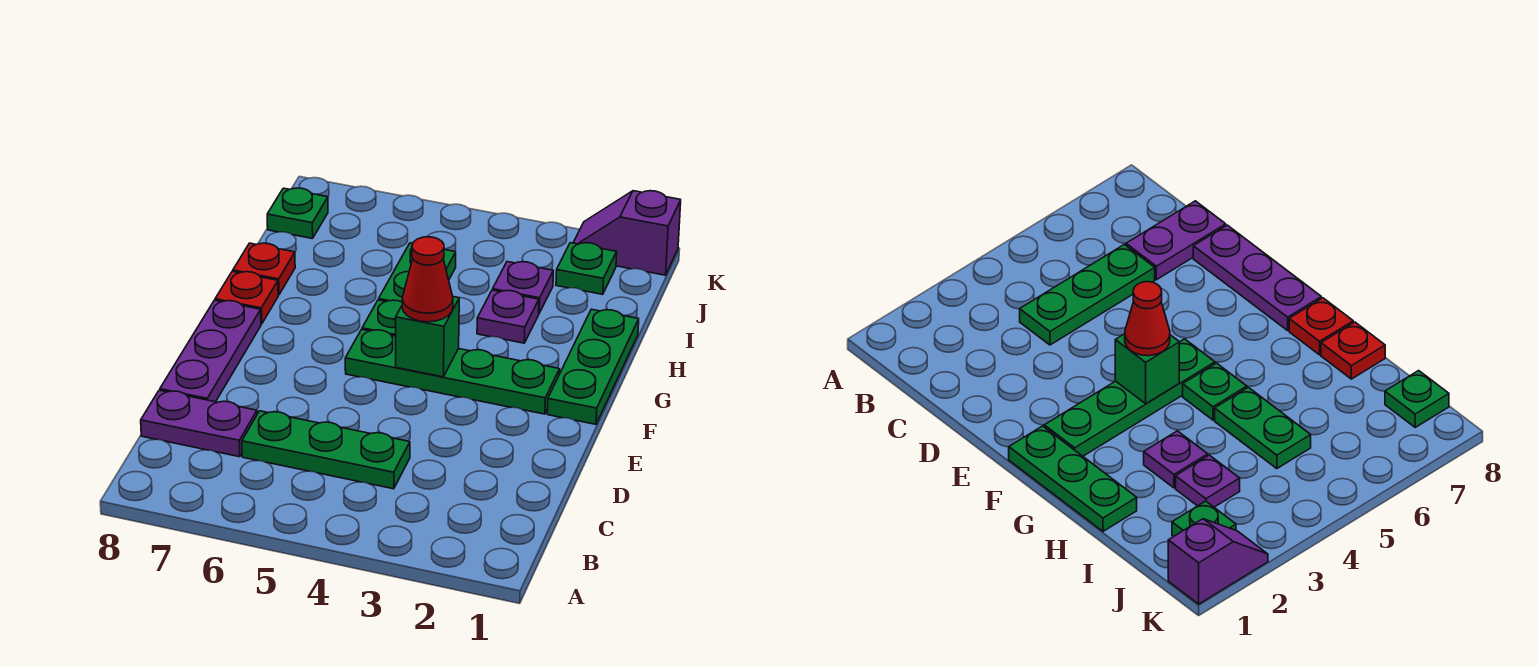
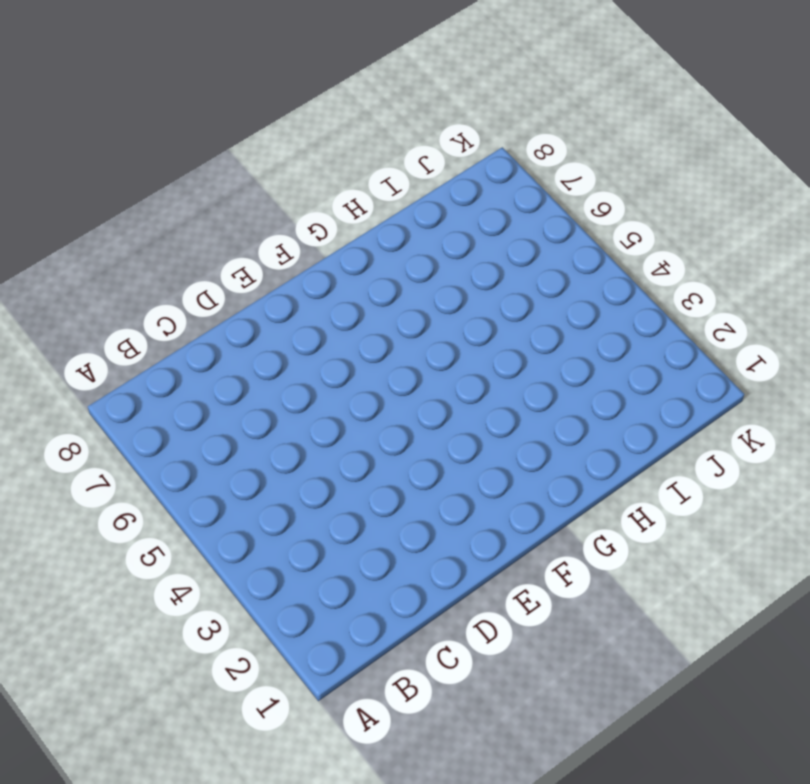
none -> green plate C4:C6 level 1
none -> purple plate C7:C8 level 1
none -> purple plate D8:F8 level 1

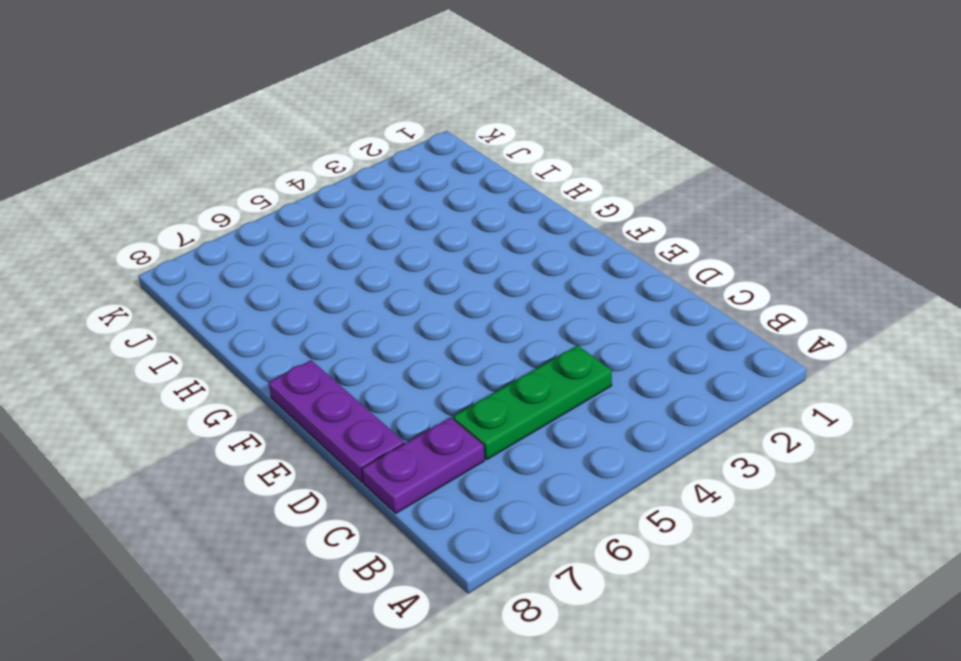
none -> green plate F1:H1 level 1
none -> green plate F2:F5 level 1
none -> green plate G5 level 1

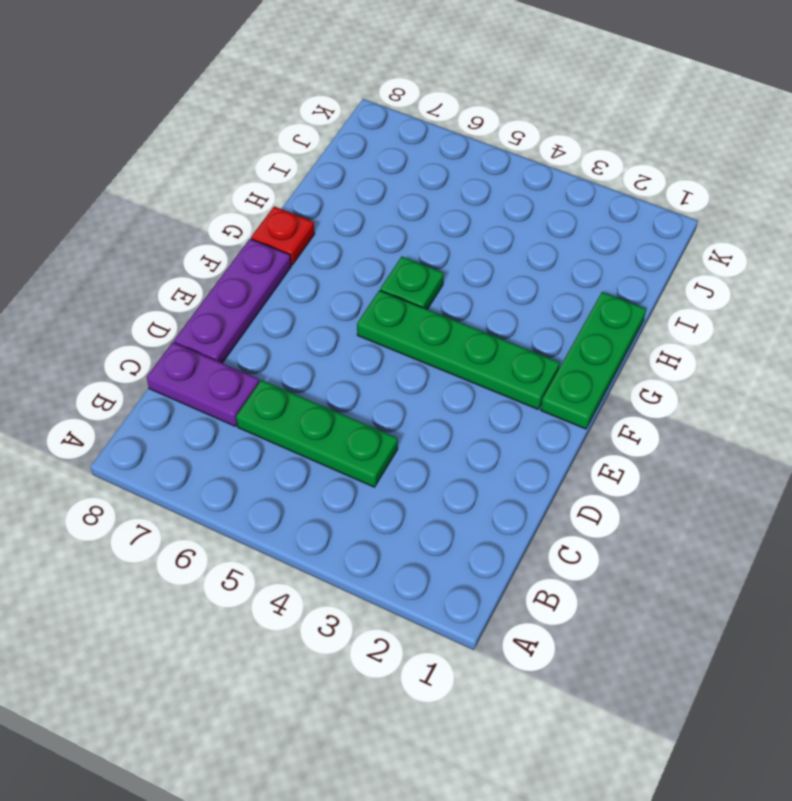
none -> purple plate H3 level 1
none -> green plate H5:I5 level 1
none -> red plate H8 level 1

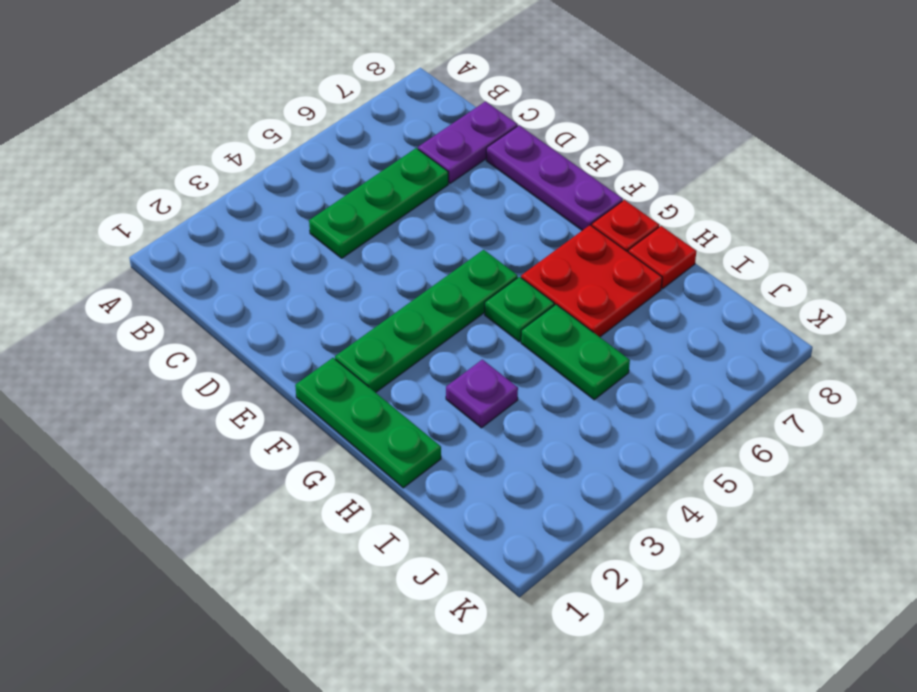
red plate G6:H7 level 1 -> none
none -> purple plate I3 level 1
none -> green plate J2 level 1
none -> green plate J8 level 1

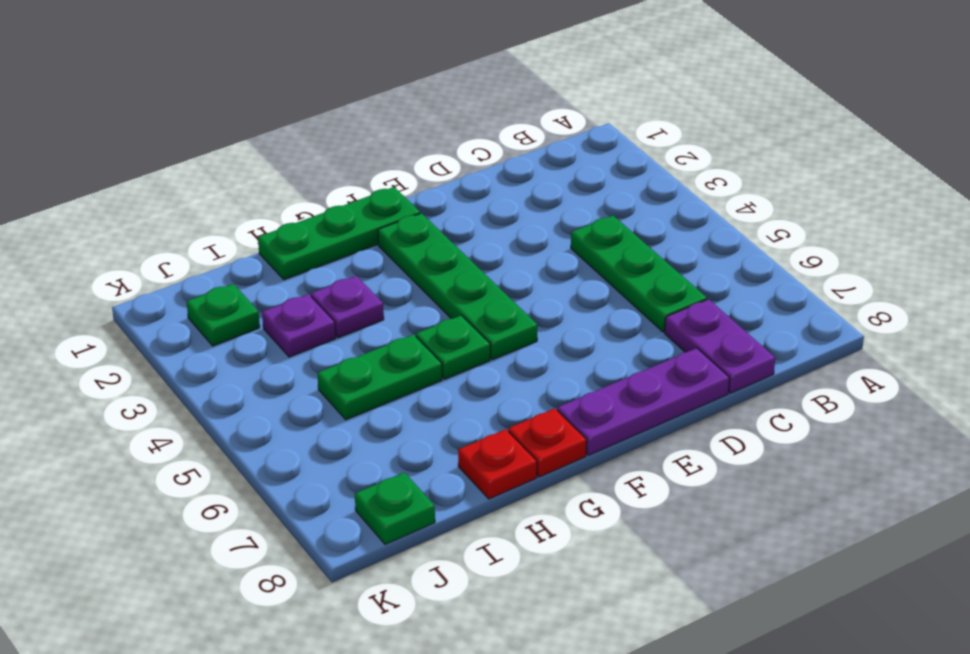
none -> purple slope K1:K2 level 1 top 1
none -> green brick F4 level 2
none -> red cone F4 level 3

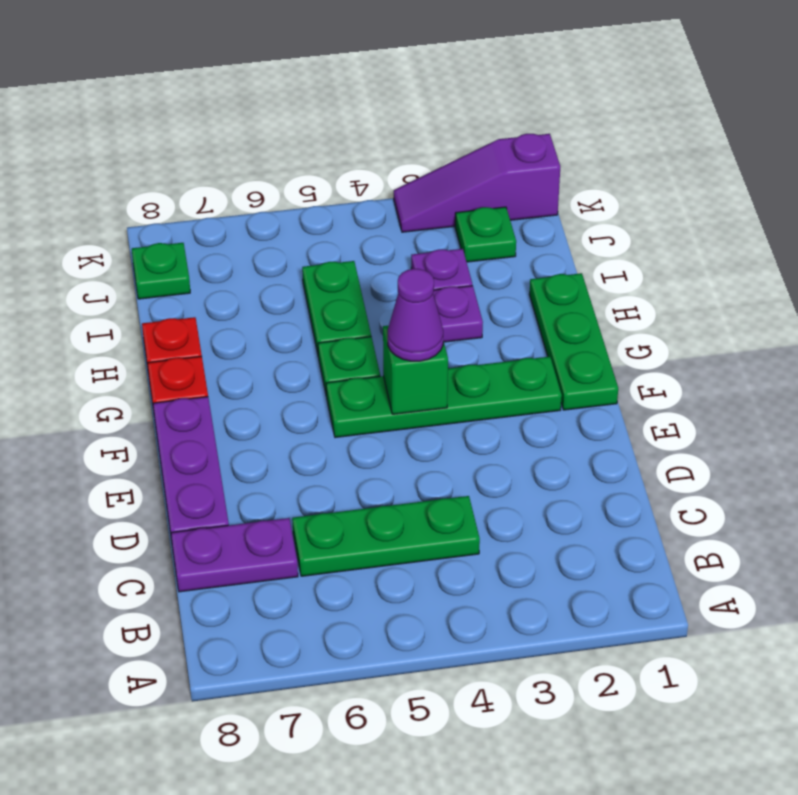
purple cone F4 level 3 -> red cone F4 level 3
purple slope K1:K3 level 1 top 1 -> purple slope K1:K2 level 1 top 1

